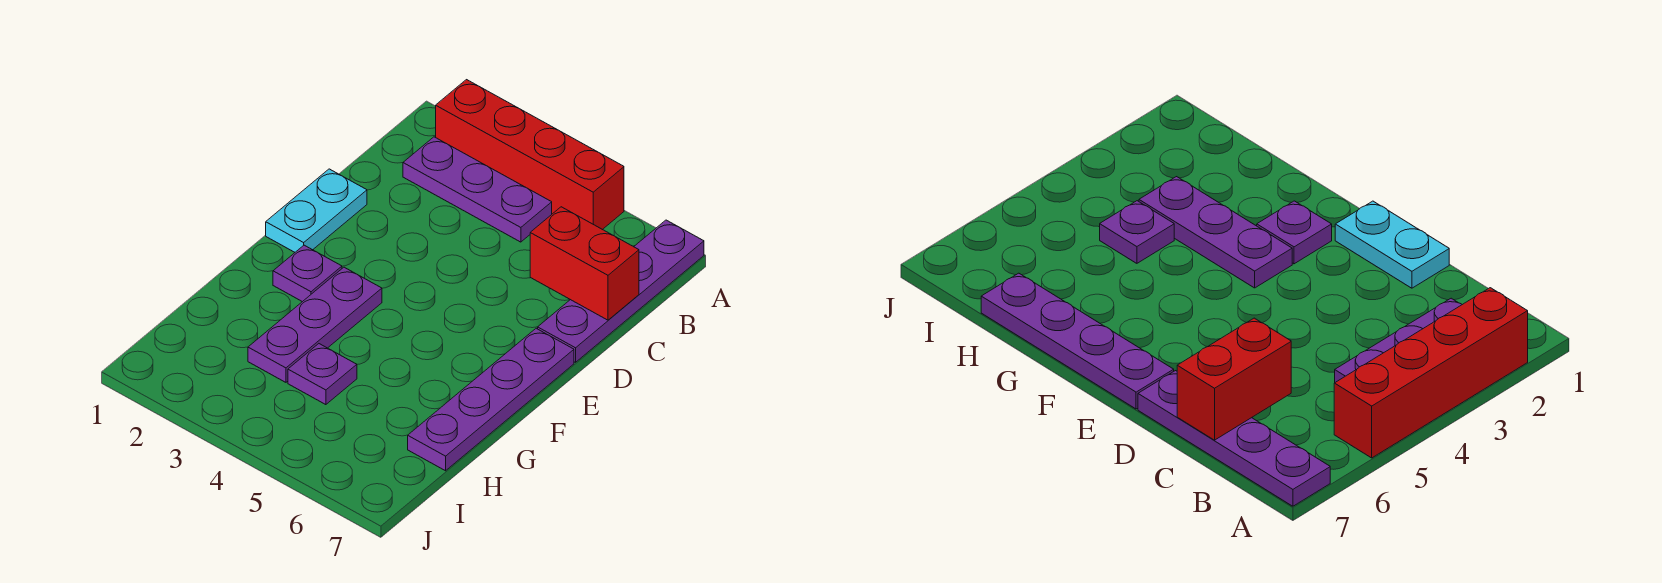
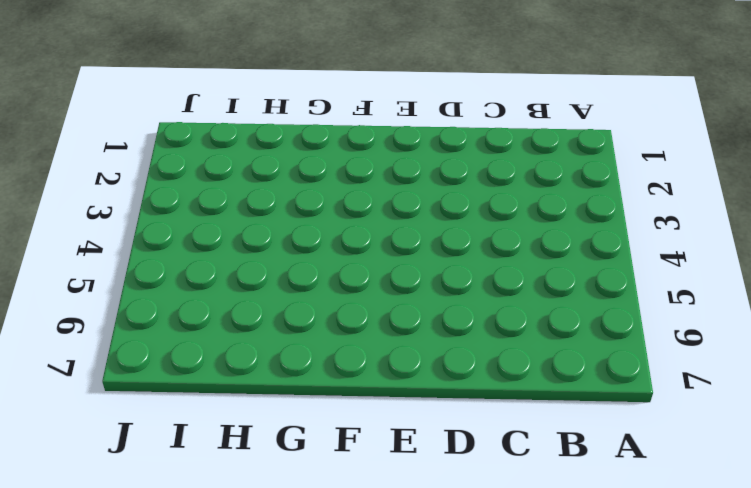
none -> red brick A2:A5 level 1
none -> purple plate A7:D7 level 1

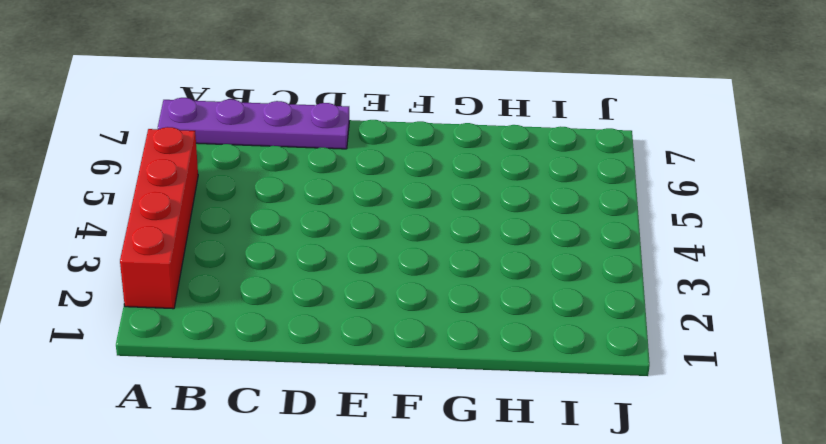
none -> purple plate B2:B4 level 1
none -> cyan plate D1:E1 level 1

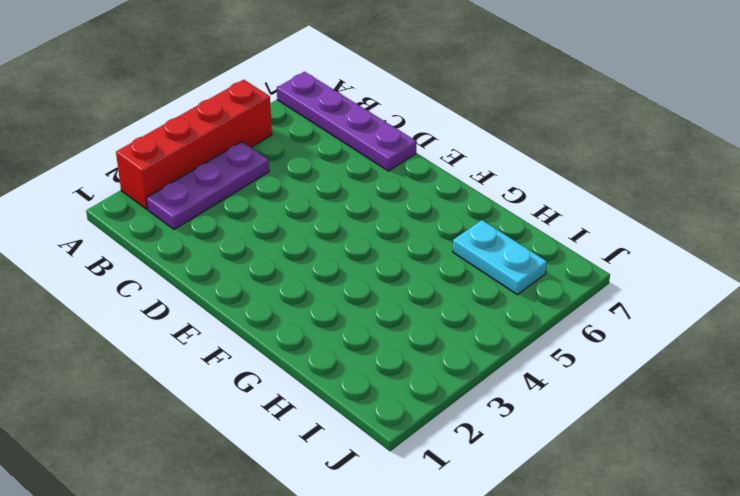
cyan plate H6:I6 level 1 -> cyan plate D1:E1 level 1
none -> purple plate E7:H7 level 1
none -> purple plate F2 level 1

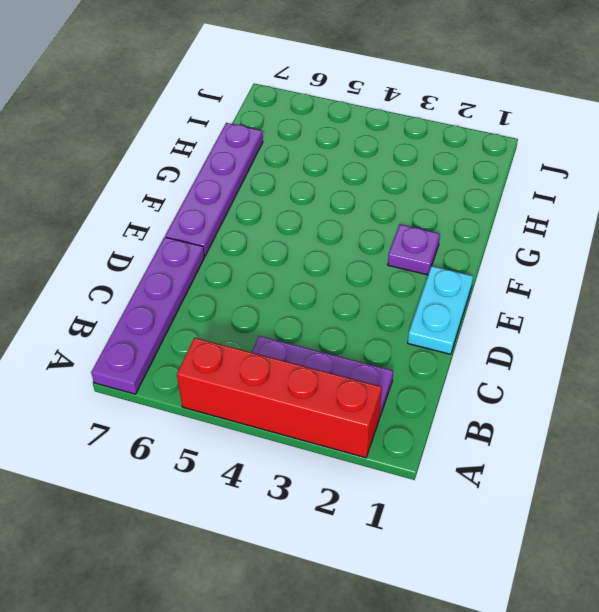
none -> purple plate F3:H3 level 1
none -> purple plate H4 level 1

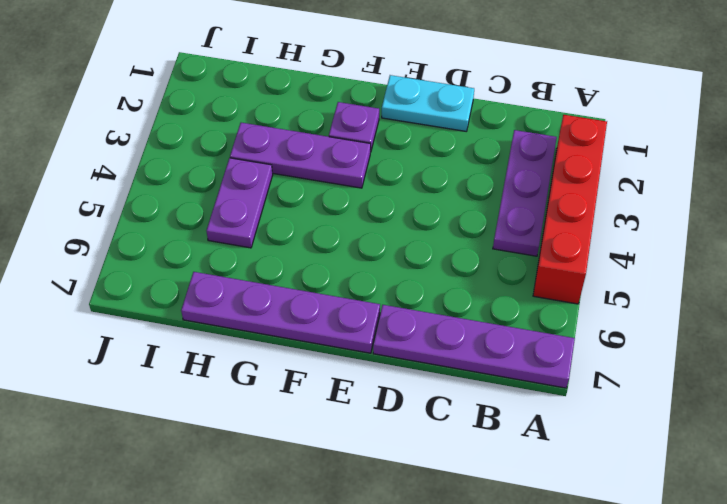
purple plate H4:H5 level 1 -> purple plate H4 level 1
none -> red brick C6:C7 level 2

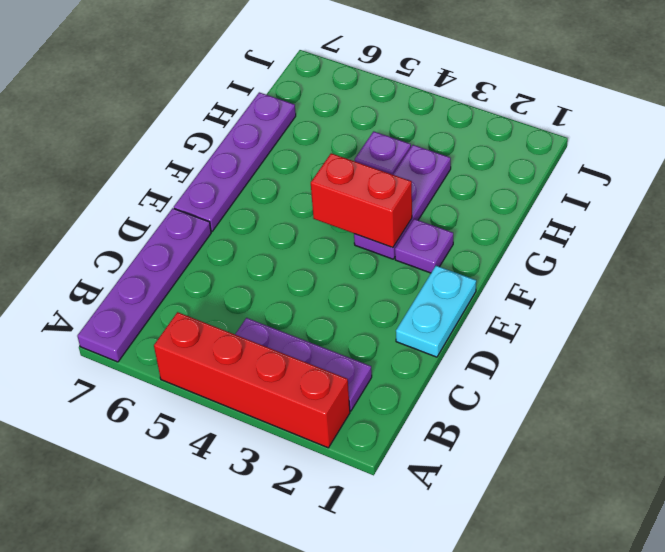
red brick F3:F4 level 2 -> red brick C6:C7 level 2

